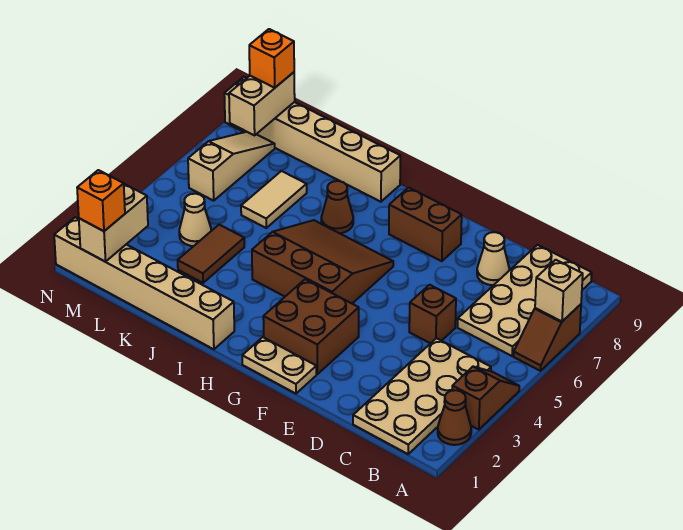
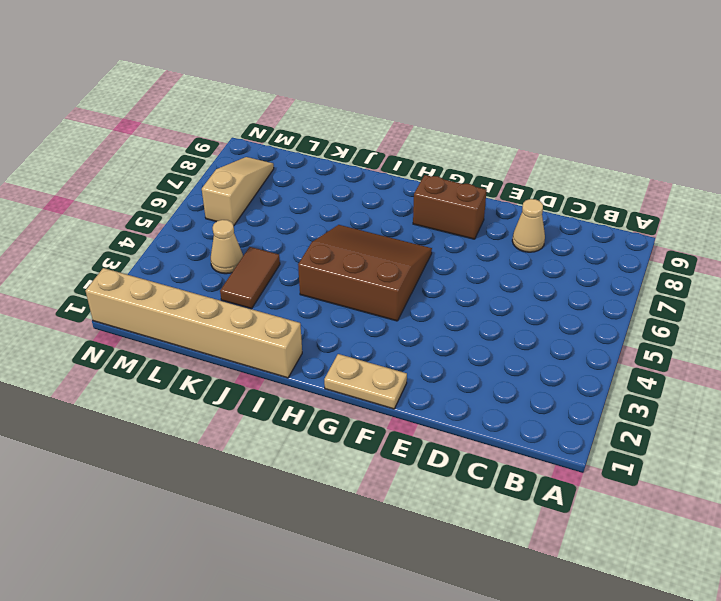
none -> brown cone A2 level 1
none -> brown slope A3:A4 level 1 top 3
none -> brown slope A6:A7 level 1 top 7

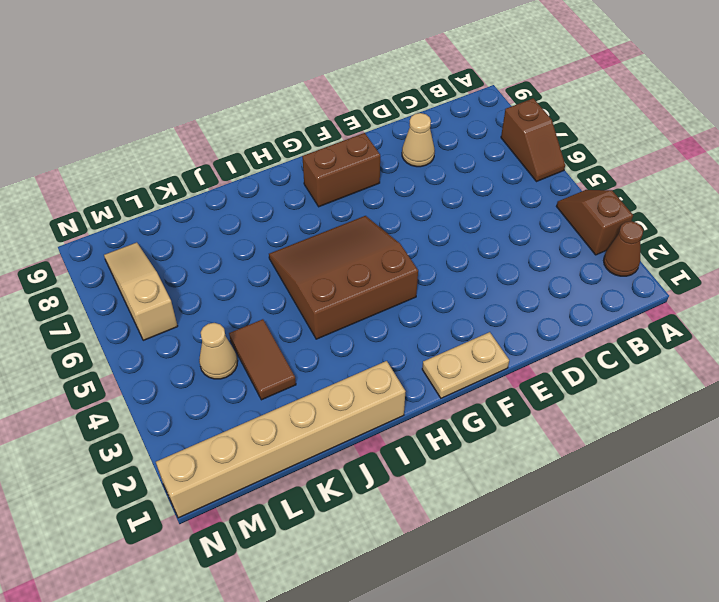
none -> tan plate B1:C4 level 1
none -> tan plate B6:C9 level 1
none -> brown brick D5 level 1

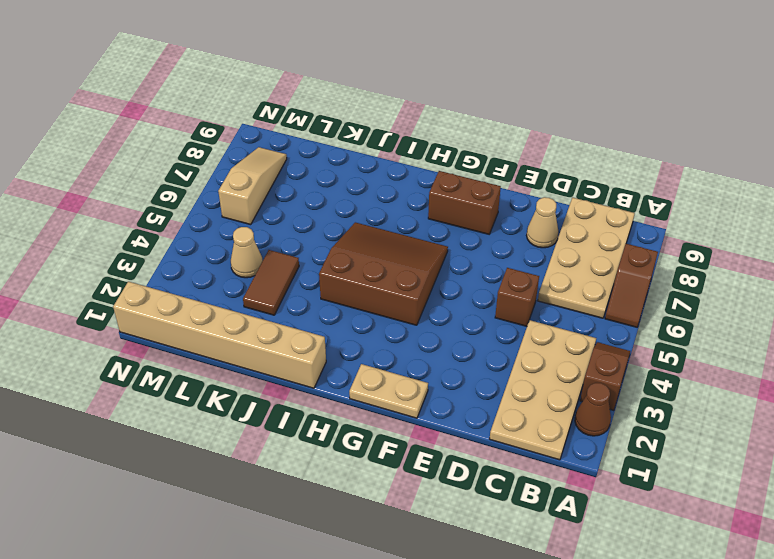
none -> brown brick F2:G3 level 1
none -> brown cone I7 level 1
none -> tan brick I9:N9 level 1

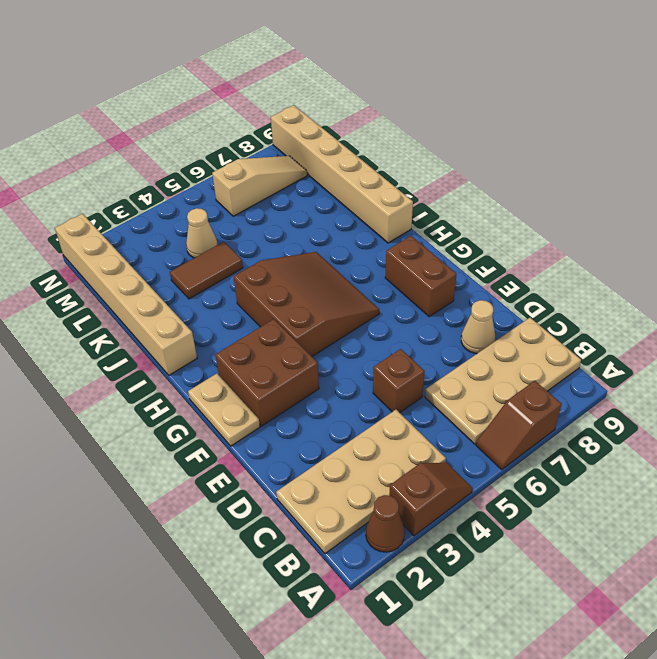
none -> brown cone I7 level 1
none -> tan tile K6:K7 level 1
none -> tan brick A7 level 2

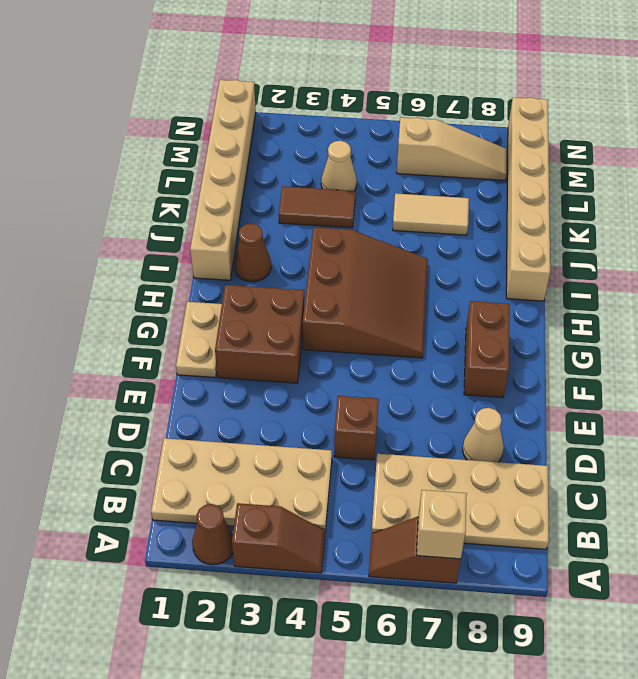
brown cone I2 level 1 -> brown cone I7 level 1
none -> tan brick M1:M2 level 2
none -> tan brick M8:M9 level 2
none -> orange brick M1 level 3

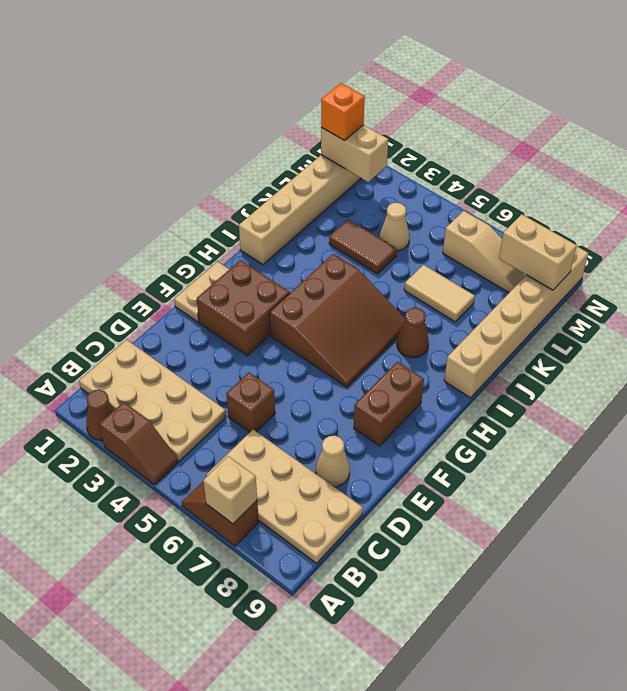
none -> orange brick M9 level 3

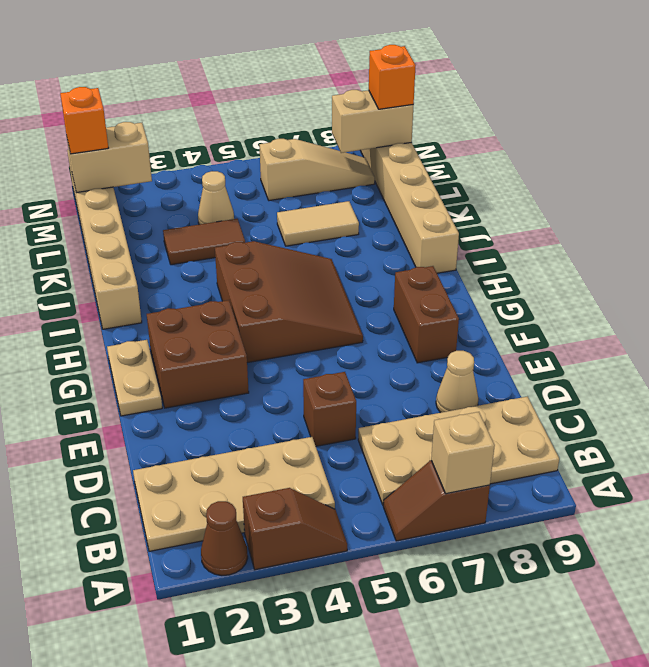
none -> brown cone I7 level 1

